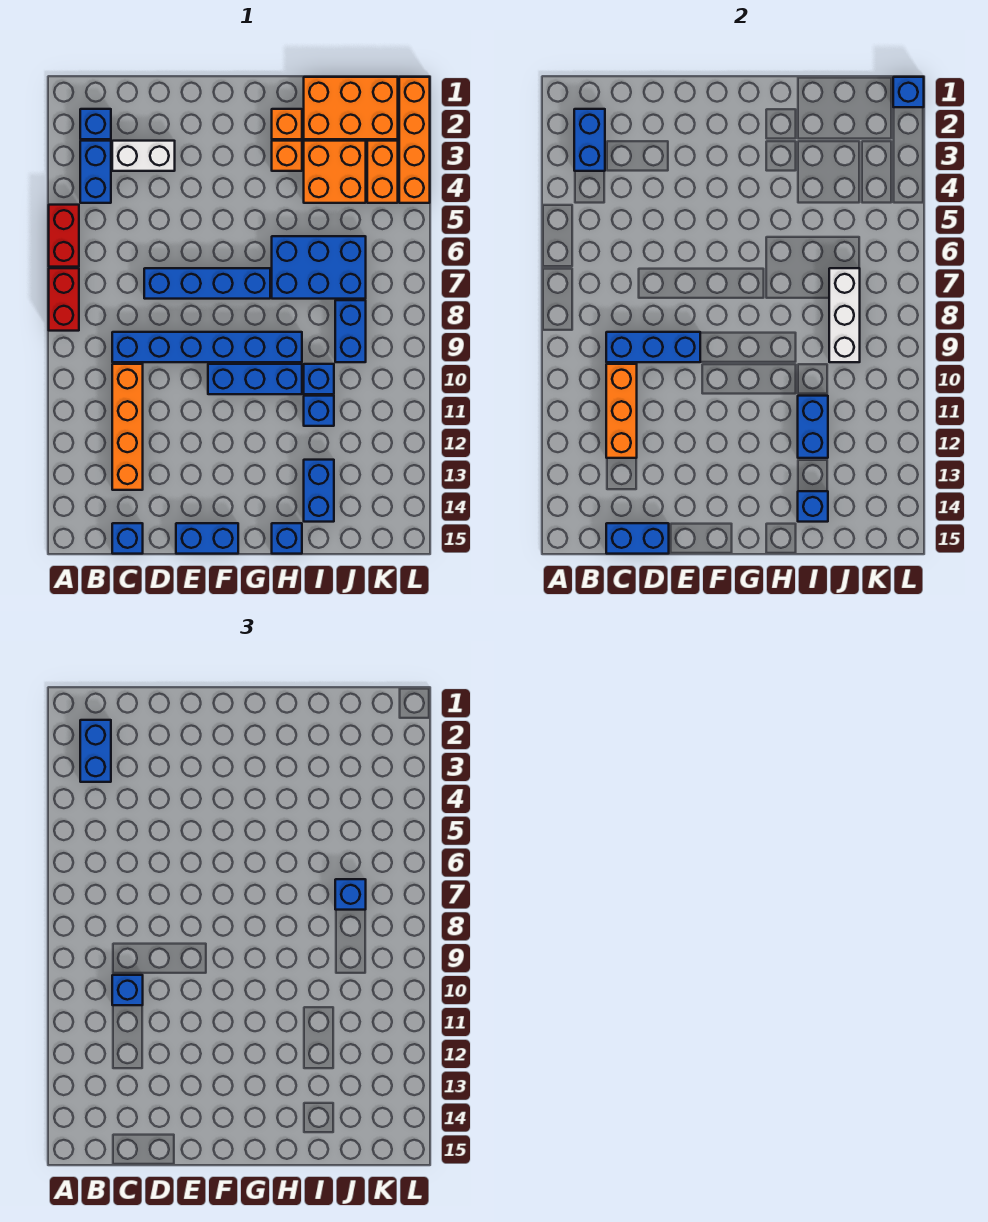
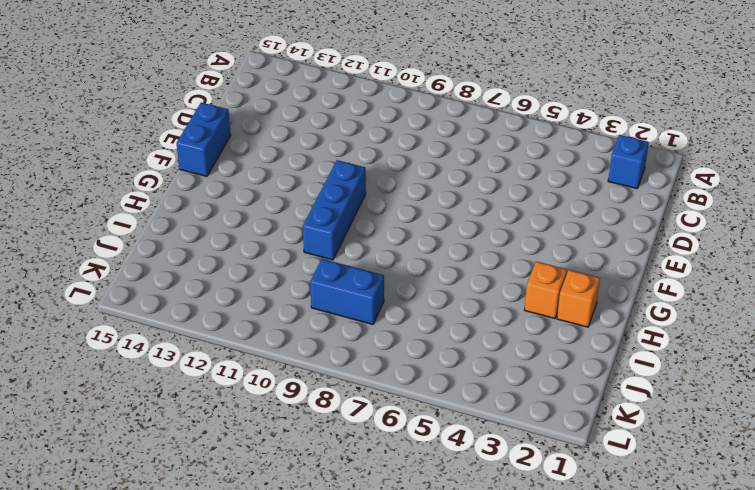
none -> red brick A5:A6 level 1
none -> red brick A7:A8 level 1
none -> blue brick B3:B4 level 1
none -> white brick C3:D3 level 1

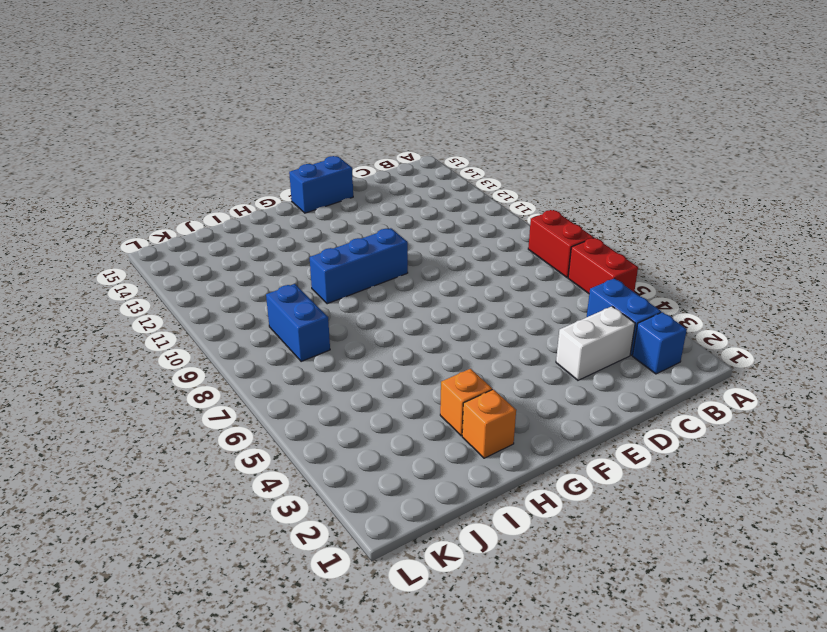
none -> blue brick C9:H9 level 1
none -> orange brick C10:C13 level 1
none -> blue brick C15 level 1
none -> blue brick D7:G7 level 1

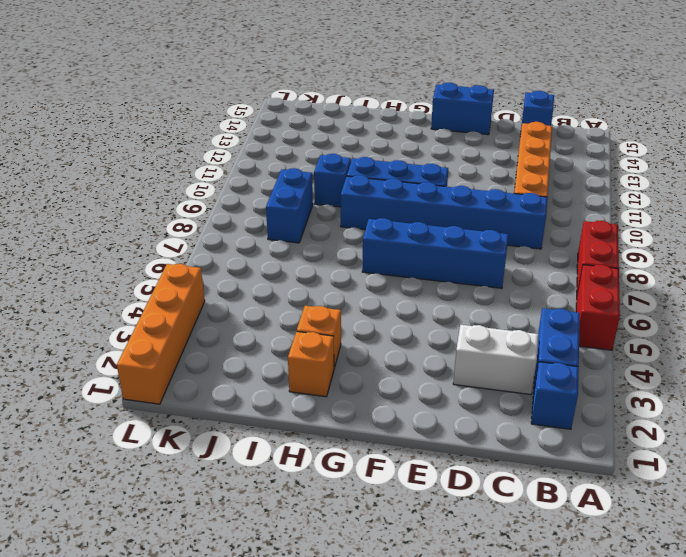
none -> blue brick H6:J7 level 1
none -> blue brick H15 level 1
none -> orange brick I1:K2 level 1
none -> orange brick I3:J4 level 1

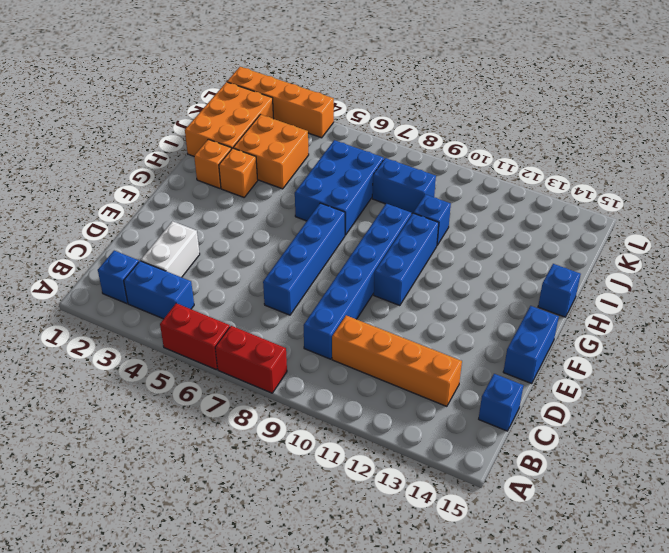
none -> blue brick I11 level 1
none -> blue brick I13:I14 level 1
none -> orange brick K3:K4 level 1
none -> blue brick B2:B3 level 2

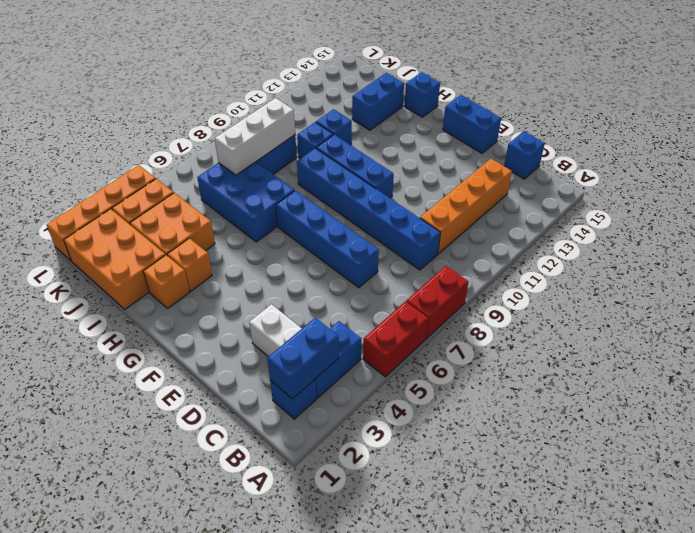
none -> blue brick C9:E9 level 2
none -> orange brick C10:C12 level 2
none -> blue brick C15:D15 level 2
none -> blue brick I11:I12 level 2

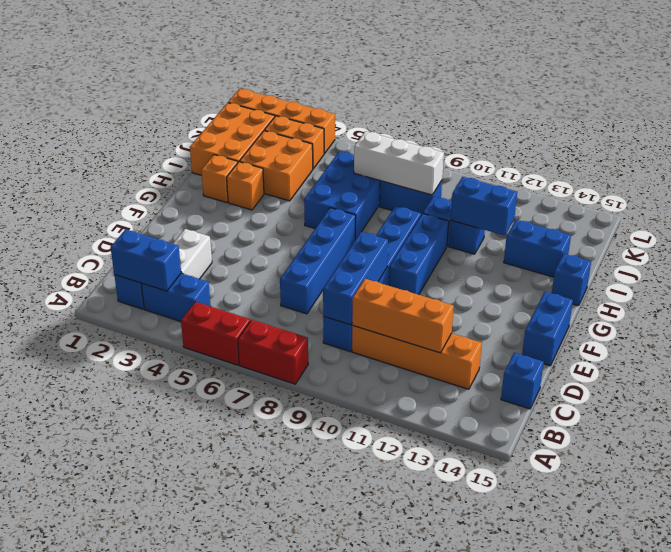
none -> blue brick C15:D15 level 2
none -> blue brick I14 level 2
none -> blue brick L1 level 2
none -> blue brick B2:B3 level 3

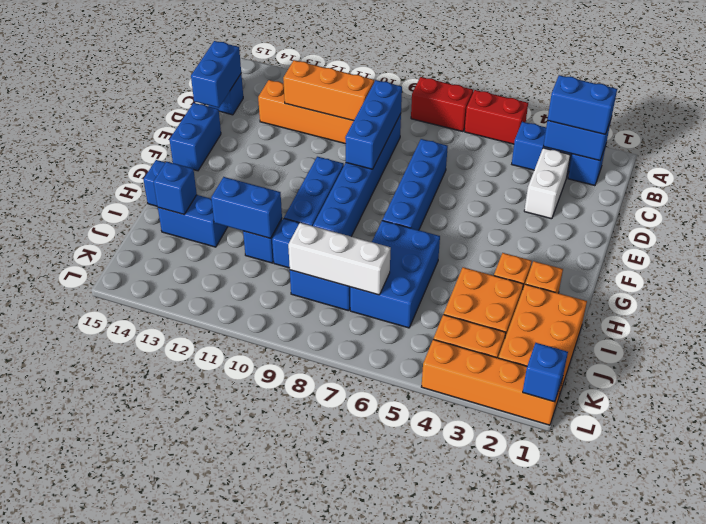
none -> blue brick C10 level 3
none -> blue brick J7 level 3

